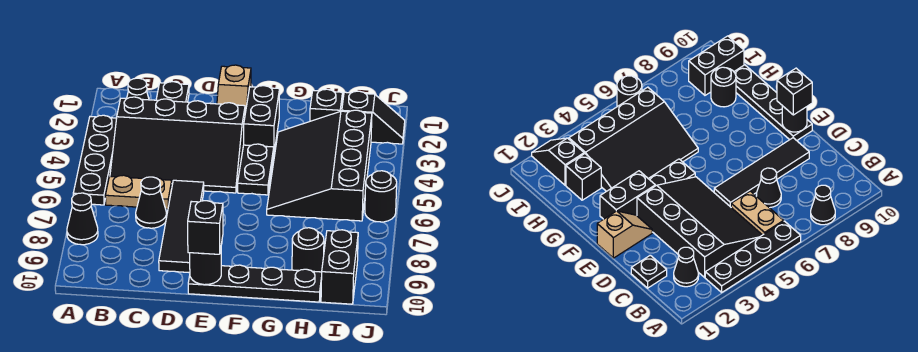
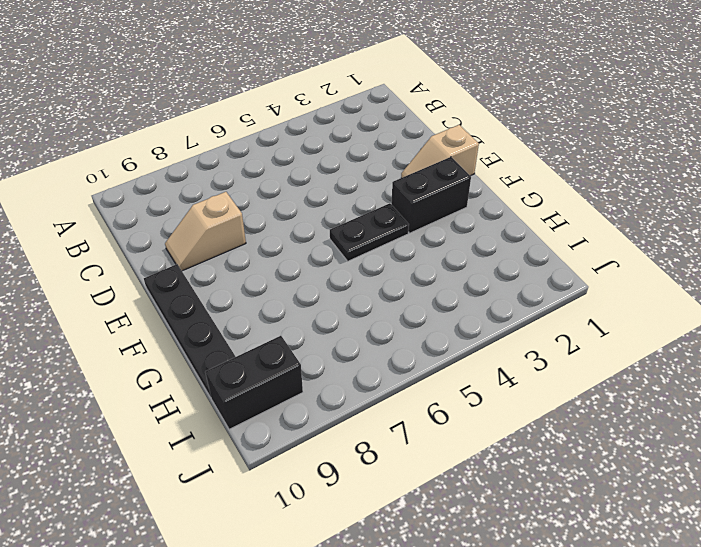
tan slope D8:D9 level 1 top 8 -> black tile D6:D9 level 1
none -> black plate A3:A6 level 1
none -> black cone A8 level 1
none -> black cone B2 level 1

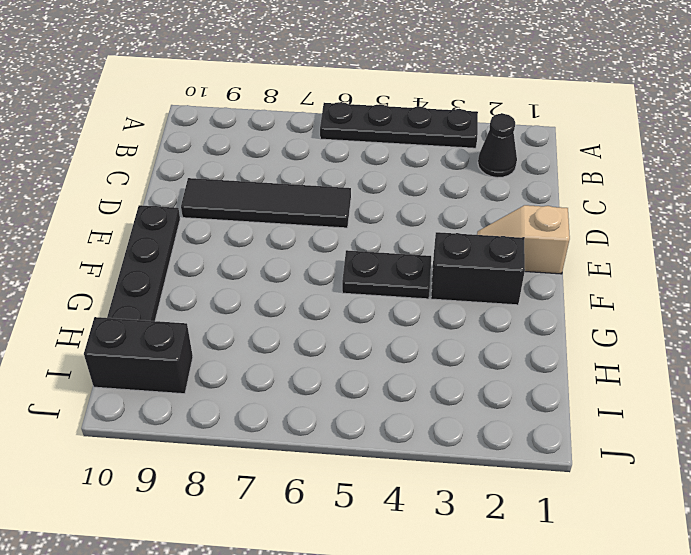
none -> black cone A8 level 1
none -> black slope B3:E5 level 1 top 3
none -> tan plate B6:C6 level 1

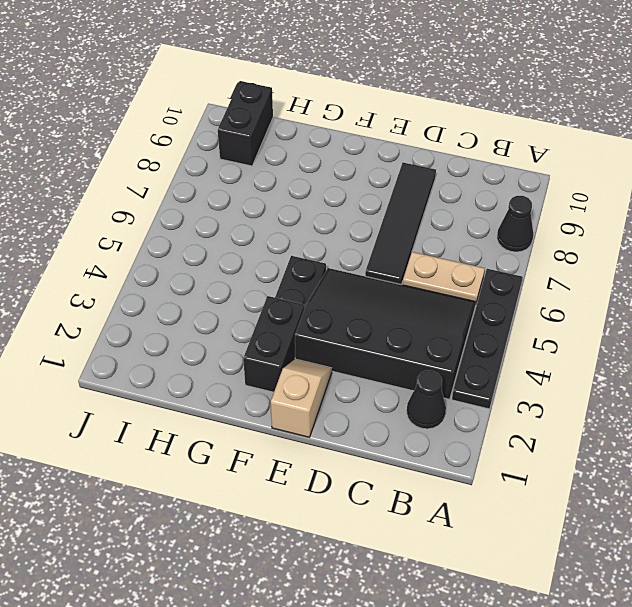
none -> black plate C1 level 1
none -> black cone C7 level 1
none -> black plate E10:H10 level 1

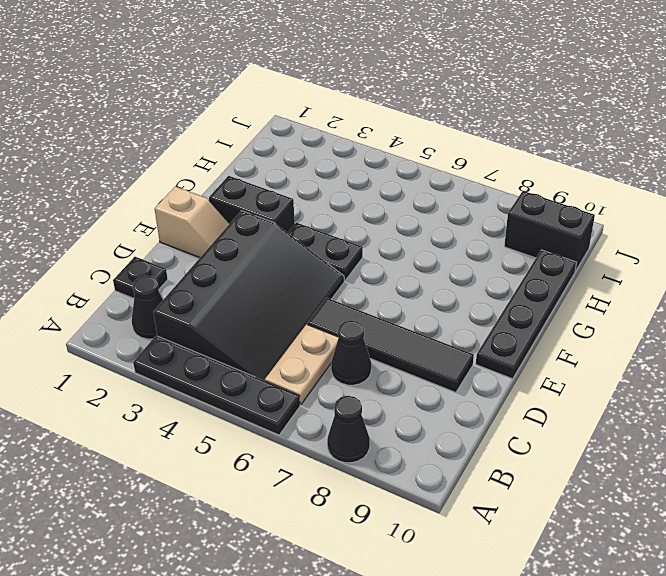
none -> black slope G3:I6 level 1 top I
none -> black brick H2 level 1
none -> black round brick H9 level 1

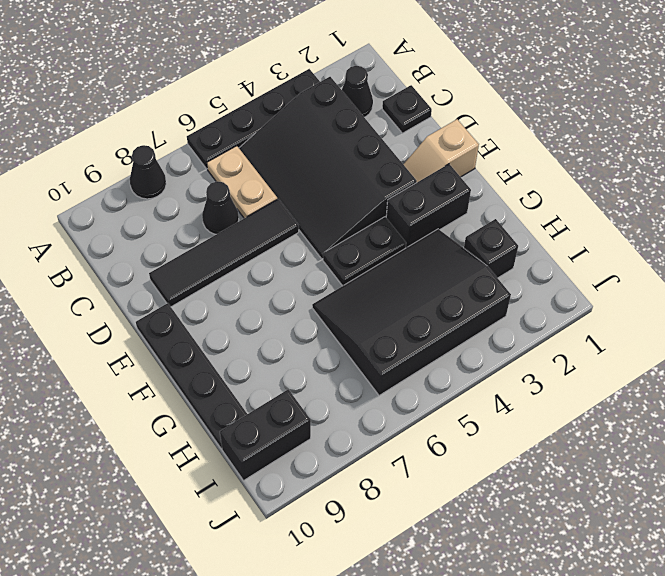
none -> black round brick H9 level 1
none -> black slope I2:J2 level 1 top I
none -> black round brick J6 level 1

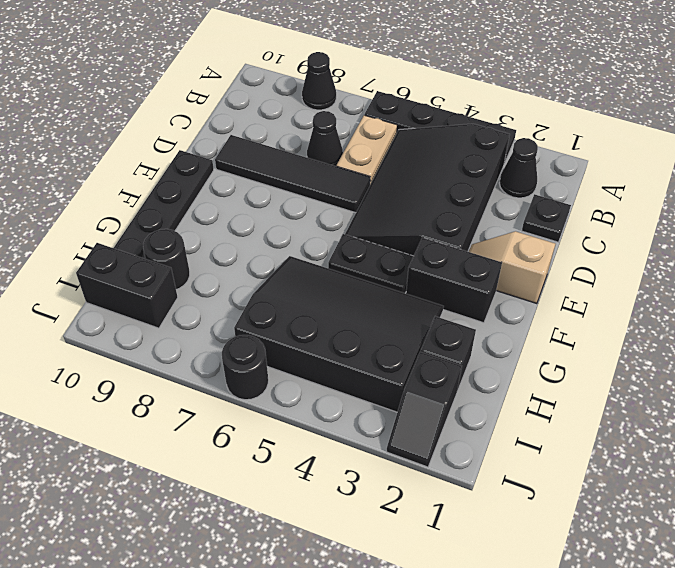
none -> black round brick E10 level 2
none -> black brick E10 level 3

